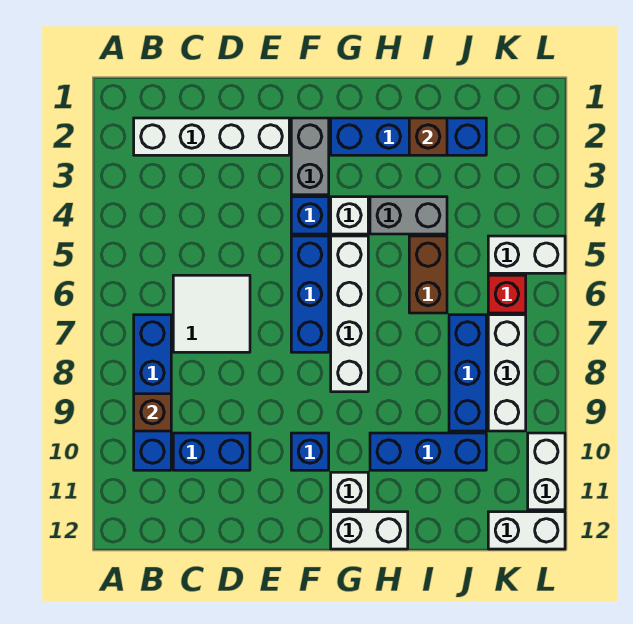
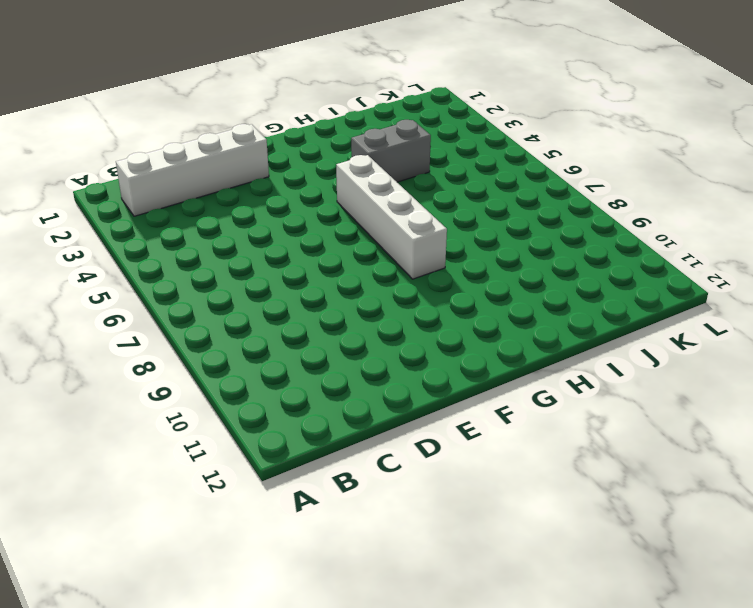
none -> blue brick B7:B10 level 1
none -> white tile C6:D7 level 1
none -> blue brick C10:D10 level 1

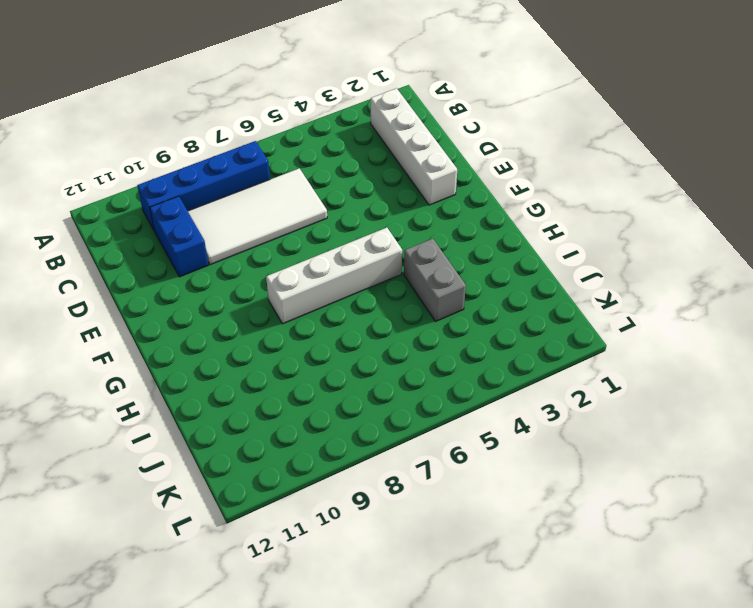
white tile C6:D9 level 1 -> white tile C6:D7 level 1
none -> grey brick F2:F3 level 1
none -> blue brick F4 level 1
none -> blue brick F5:F7 level 1

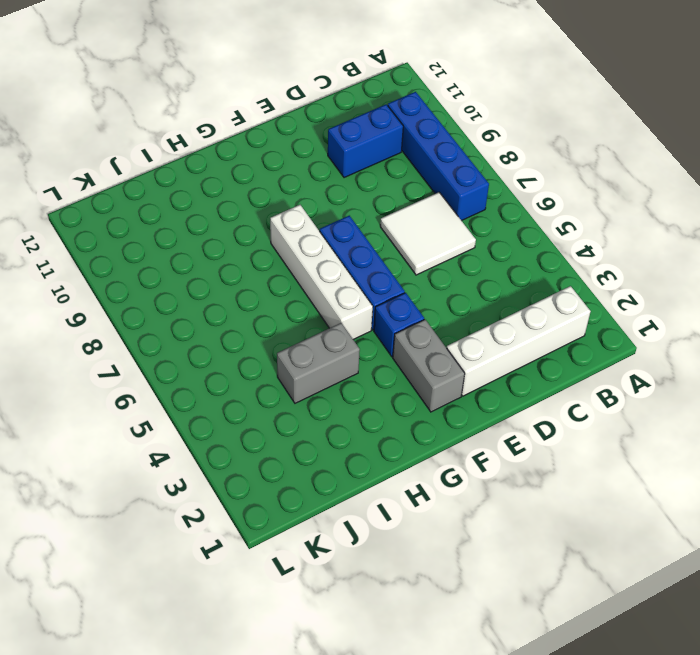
none -> blue brick F10 level 1
none -> blue brick G2:J2 level 1
none -> white brick G4 level 1

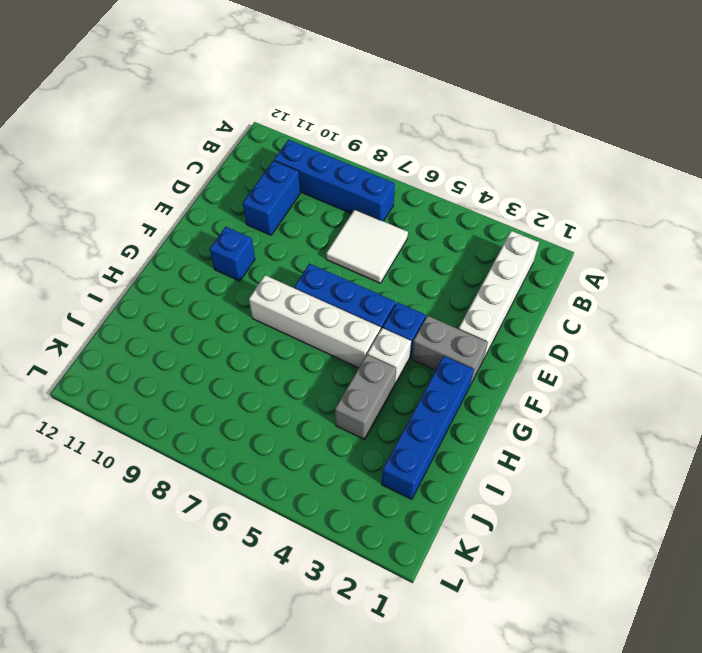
none -> white brick G11 level 1
none -> white brick G12:H12 level 1
none -> blue brick H10:J10 level 1

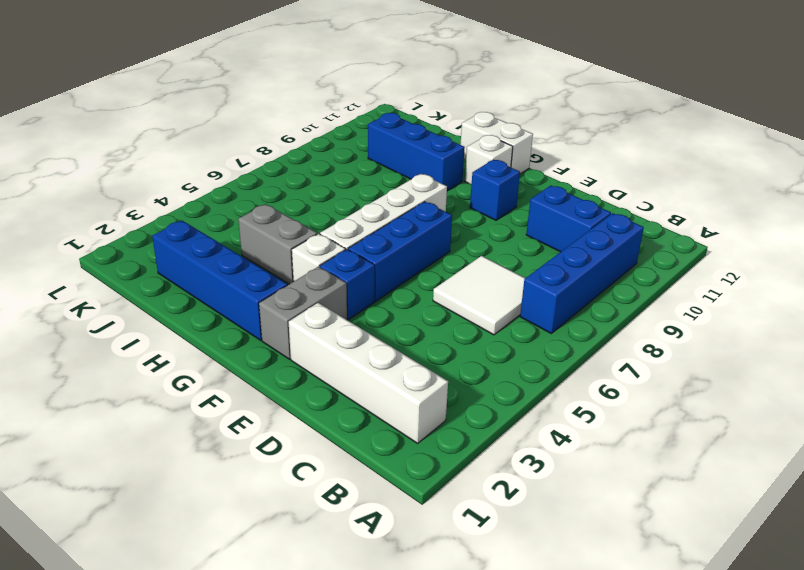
none -> brown brick I5:I6 level 1
none -> blue brick J7:J9 level 1
none -> white brick K5:L5 level 1

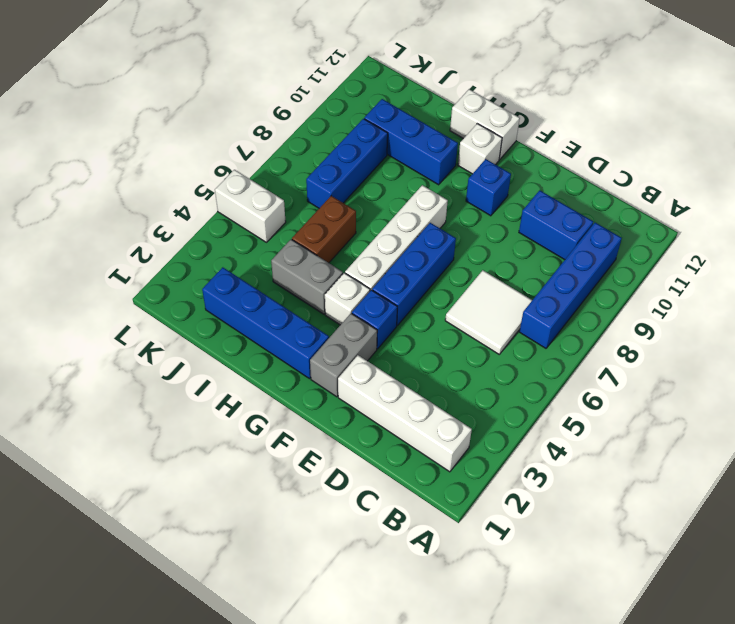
none -> red brick K6 level 1
none -> white brick K7:K9 level 1
none -> white brick K12:L12 level 1

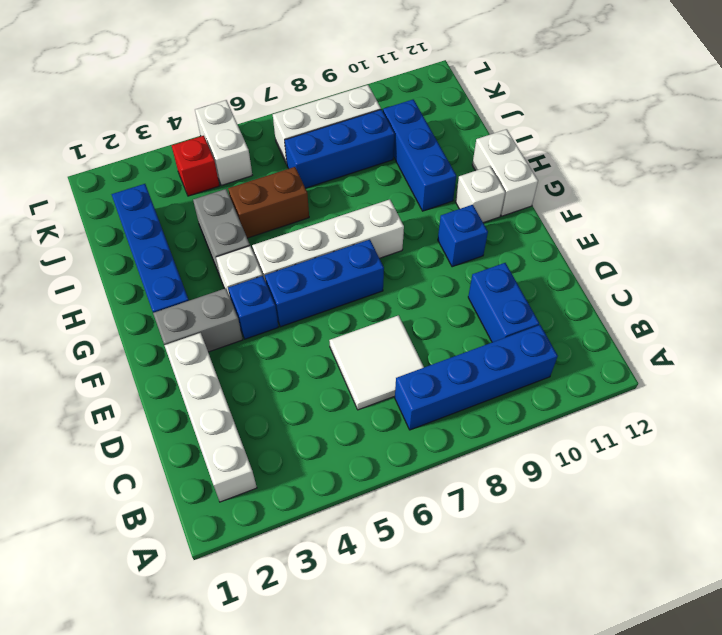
red brick K4 level 1 -> red brick K6 level 1
none -> white brick K12:L12 level 1
none -> white brick L10:L11 level 1
none -> brown brick B9 level 2

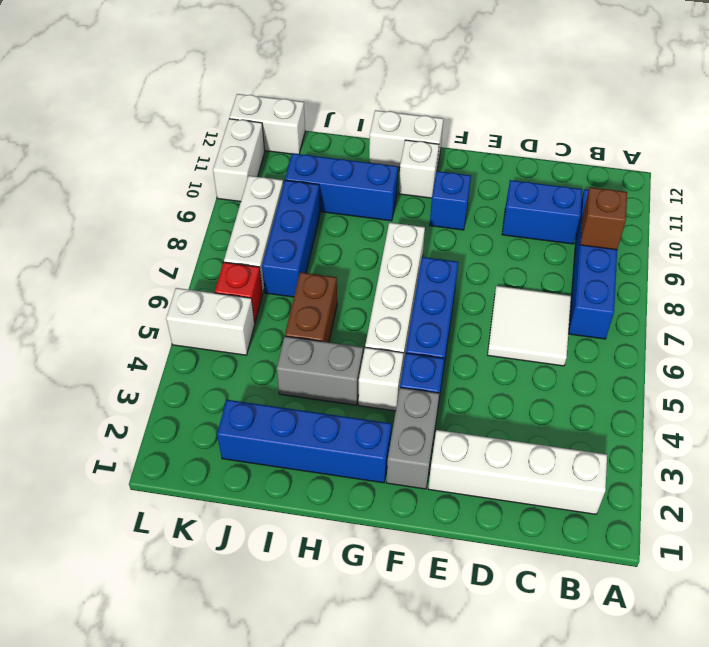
none -> brown brick I2 level 2

